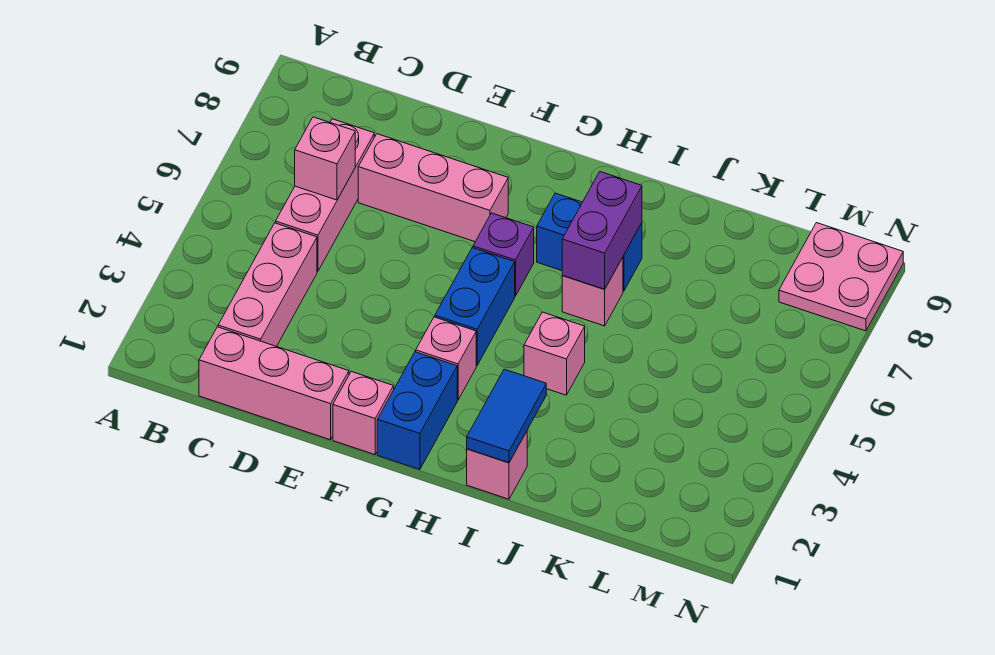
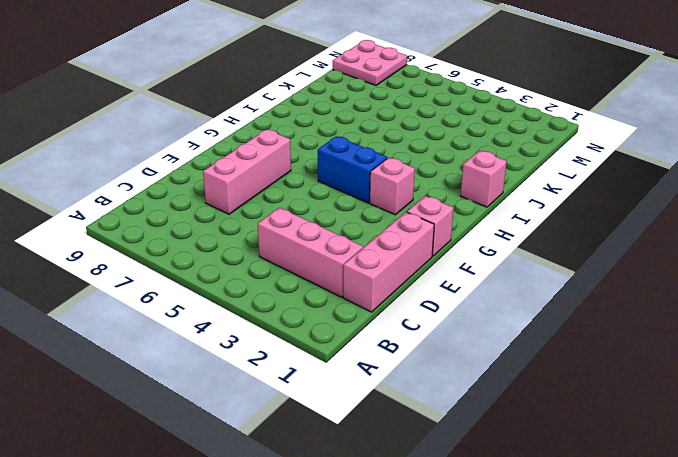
none -> pink brick C5:C7 level 1
none -> blue brick G1:G2 level 1
none -> purple brick G6 level 1

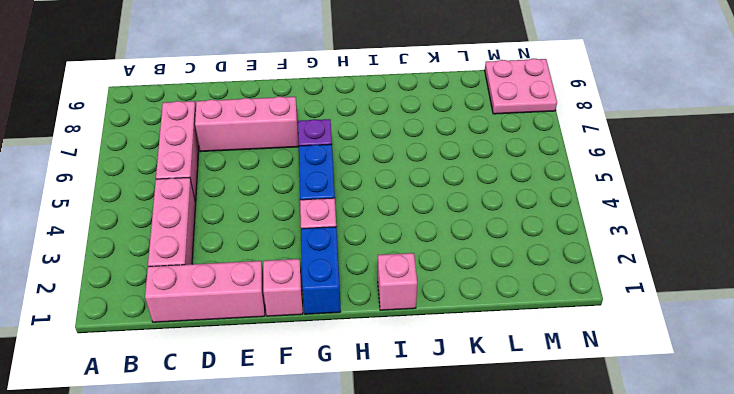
none -> blue brick H7:I7 level 1
none -> pink brick I4 level 1
none -> pink brick I6 level 1

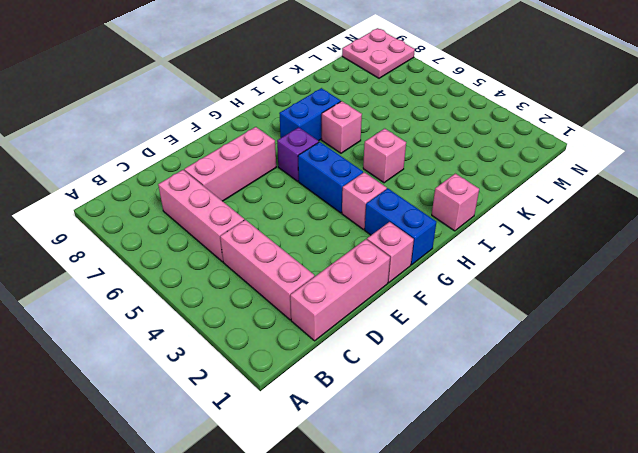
none -> pink brick C6 level 2
none -> blue tile I1:I2 level 2
none -> purple brick I6:I7 level 2

